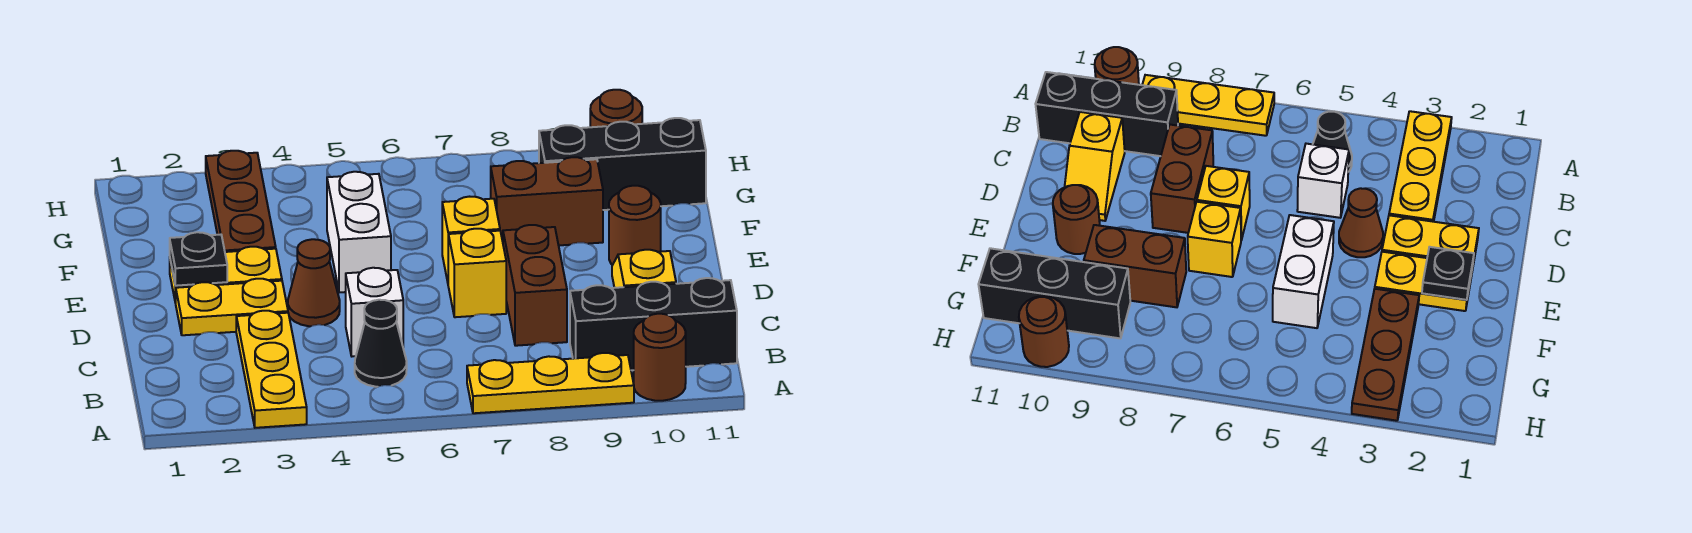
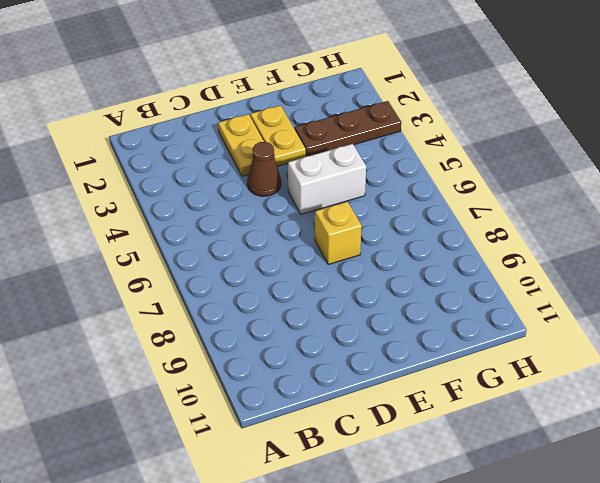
none -> yellow plate A3:C3 level 1
none -> yellow plate A7:A9 level 1
none -> brown round brick A10 level 1

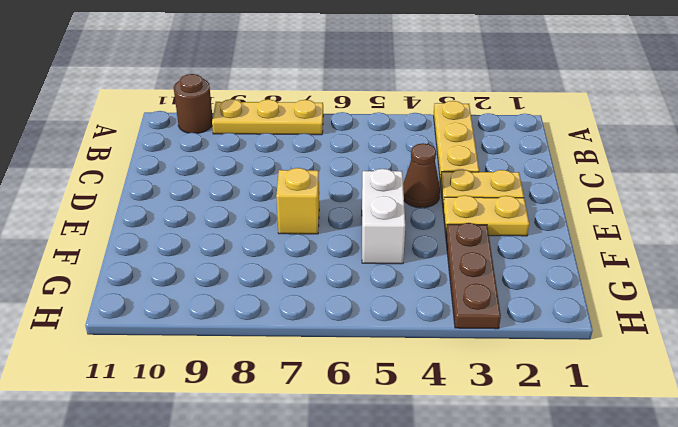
none -> black cone B5 level 1
none -> black brick B9:B11 level 1
none -> white brick C5 level 1

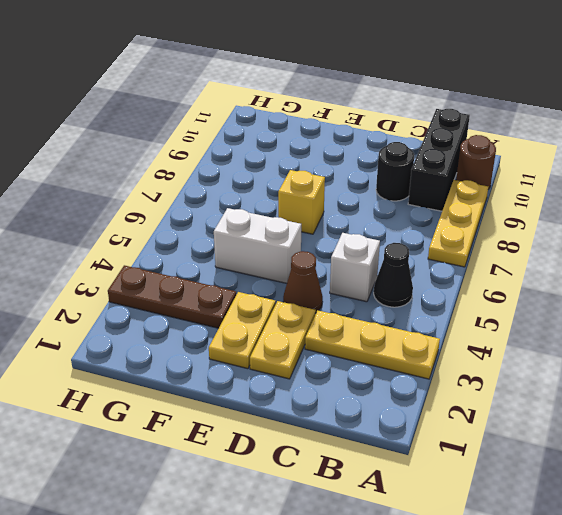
black round brick C9 level 1 -> none
none -> brown brick C8:D8 level 1
none -> yellow slope C10:D10 level 1 top C
none -> yellow brick D7 level 1

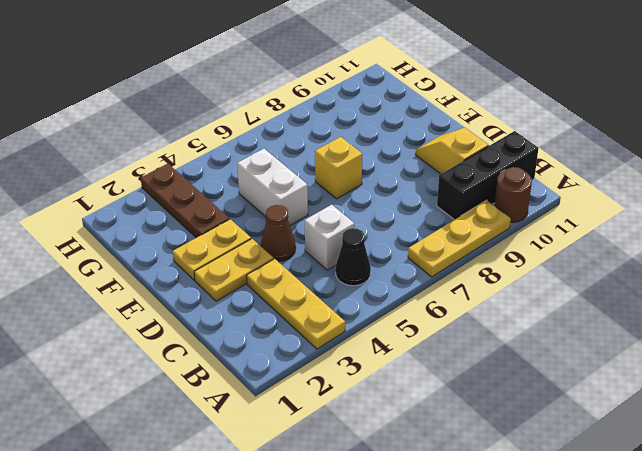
none -> brown brick C8:D8 level 1
none -> yellow brick D7 level 1
none -> brown round brick E10 level 1

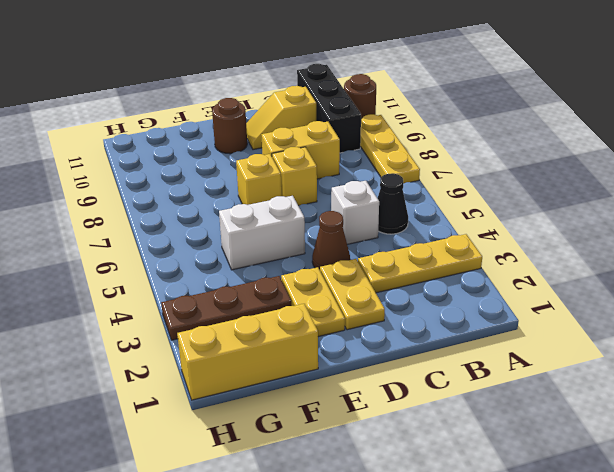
yellow brick C8:D8 level 1 -> brown brick C8:D8 level 1
yellow brick F1:H1 level 1 -> none
none -> brown brick F8:F9 level 1
none -> black brick G9:G11 level 1
none -> brown round brick H10 level 1

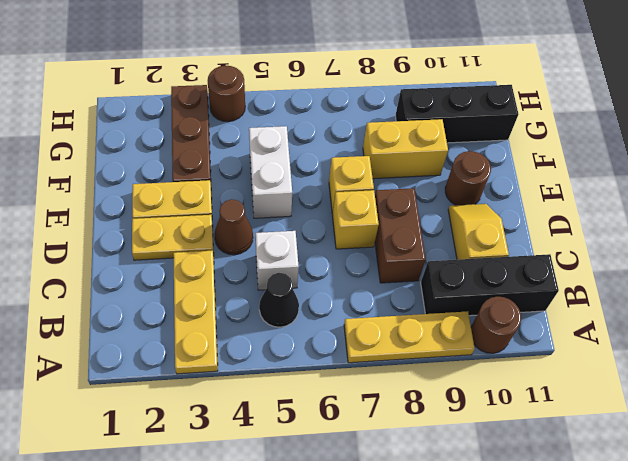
yellow brick F8:F9 level 1 -> brown brick F8:F9 level 1
brown round brick H4 level 1 -> brown round brick H10 level 1
none -> black plate E2 level 2

